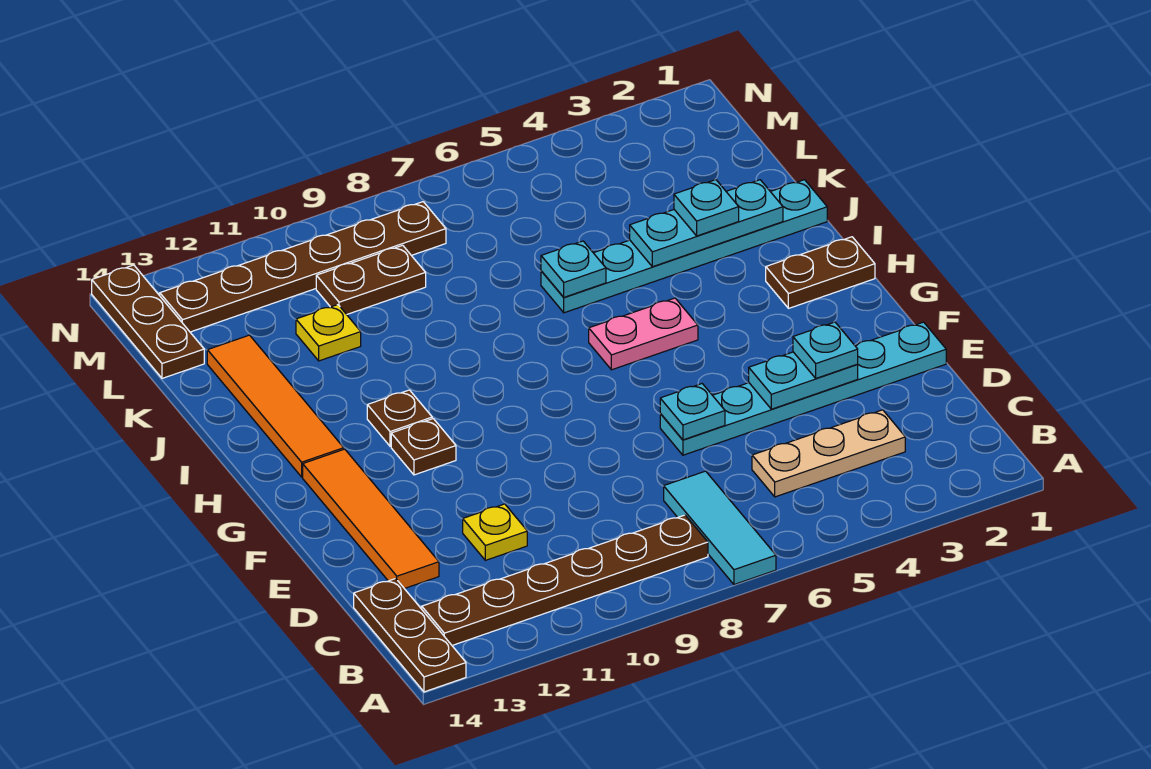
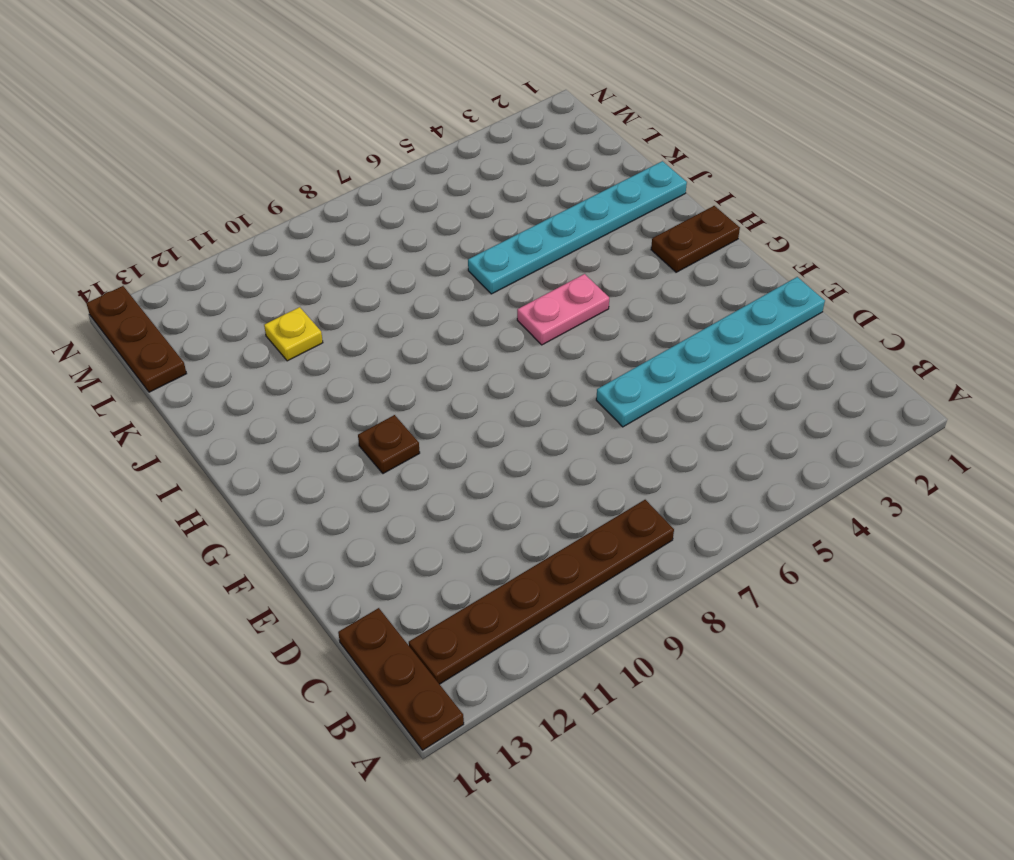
none -> cyan tile A7:C7 level 1
none -> tan plate C3:C5 level 1
none -> yellow plate D11 level 1

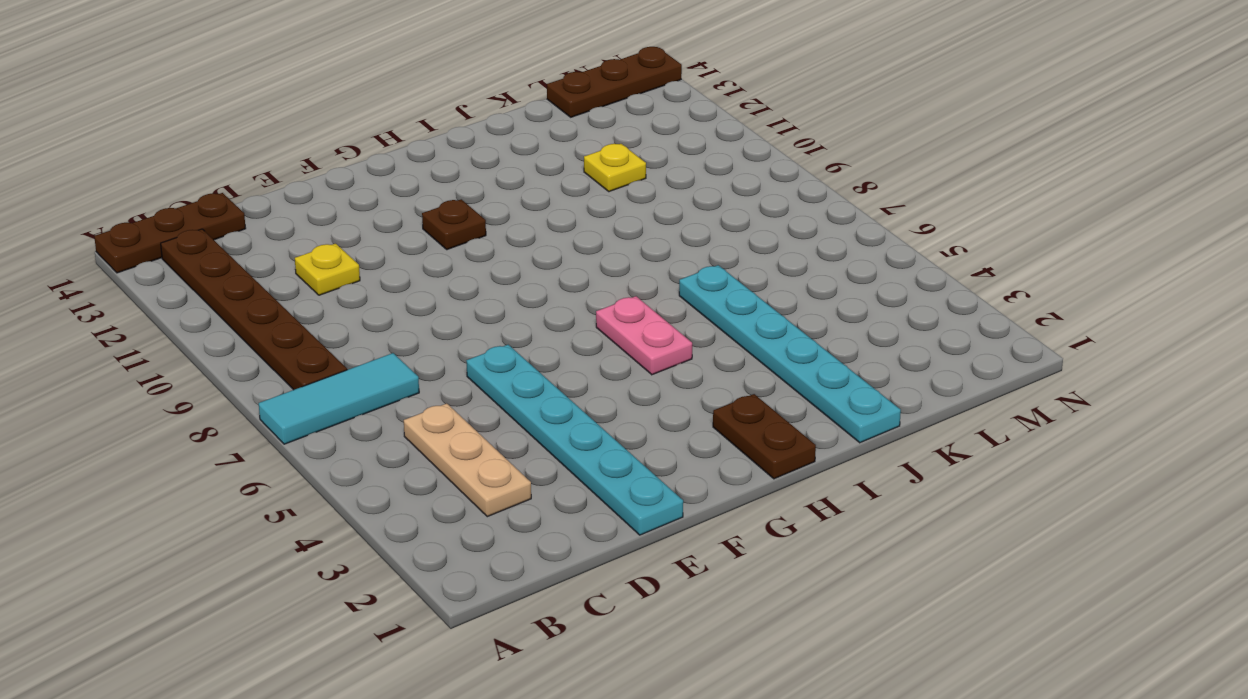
none -> orange tile D13:G13 level 1
none -> brown plate H11 level 1
none -> orange tile H13:K13 level 1

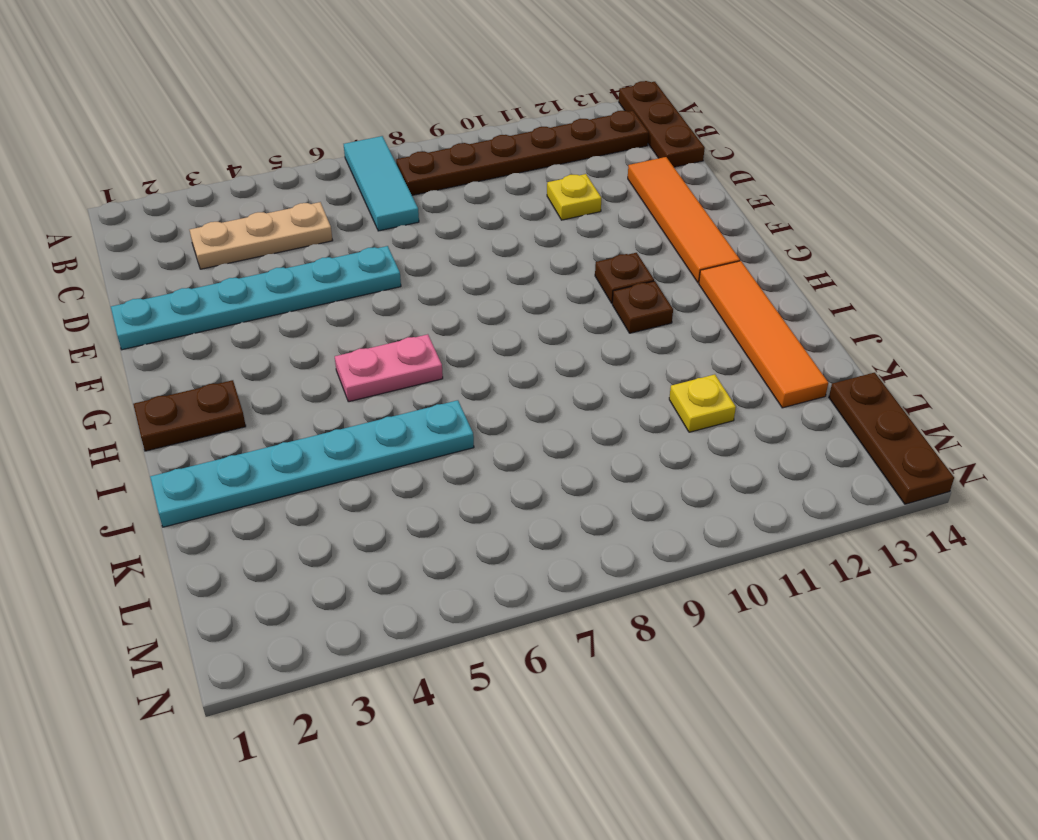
none -> brown plate L9:L10 level 1
none -> brown plate M8:M13 level 1
none -> cyan plate E3:E4 level 2

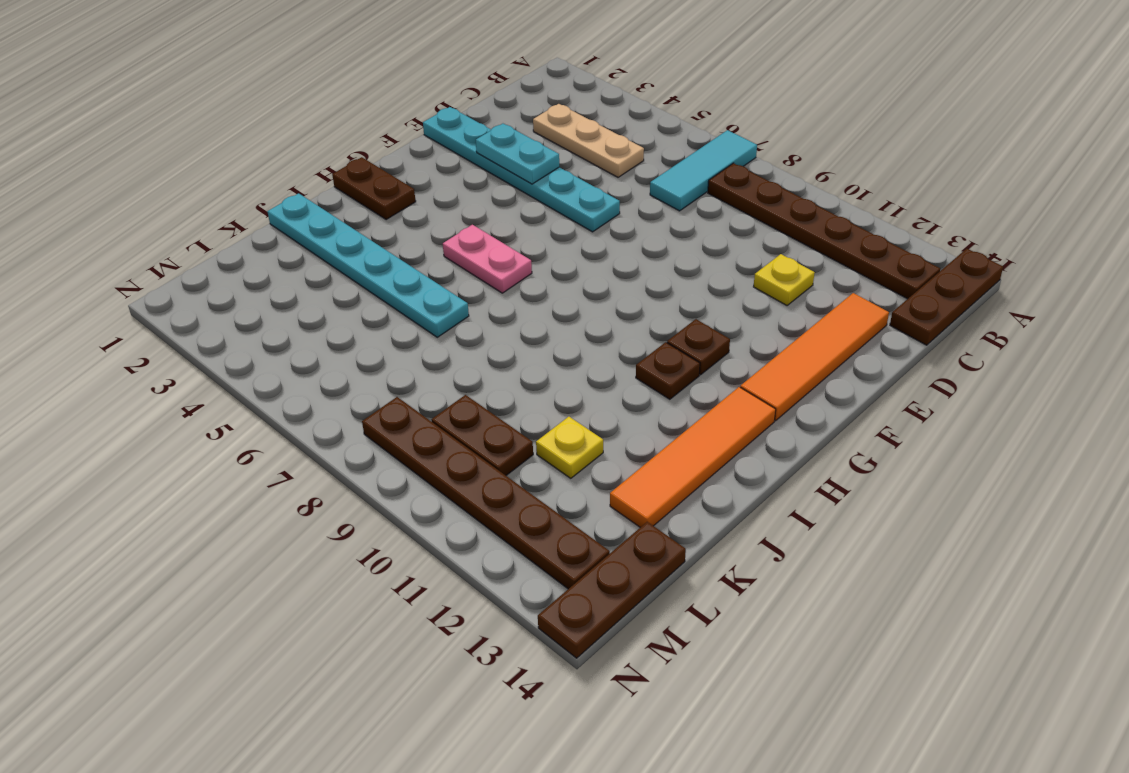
none -> cyan plate E6 level 2
none -> cyan plate J2:J4 level 2
none -> cyan plate J6 level 2

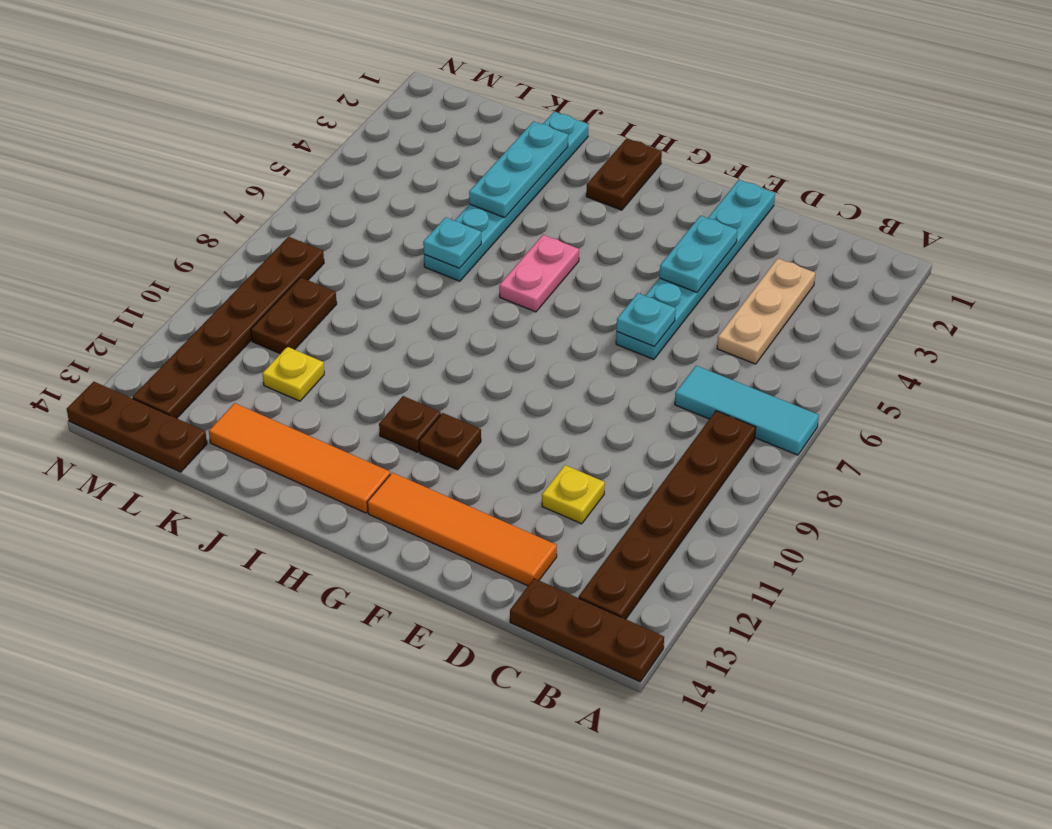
none -> cyan plate E3 level 3
none -> cyan plate J3 level 3

